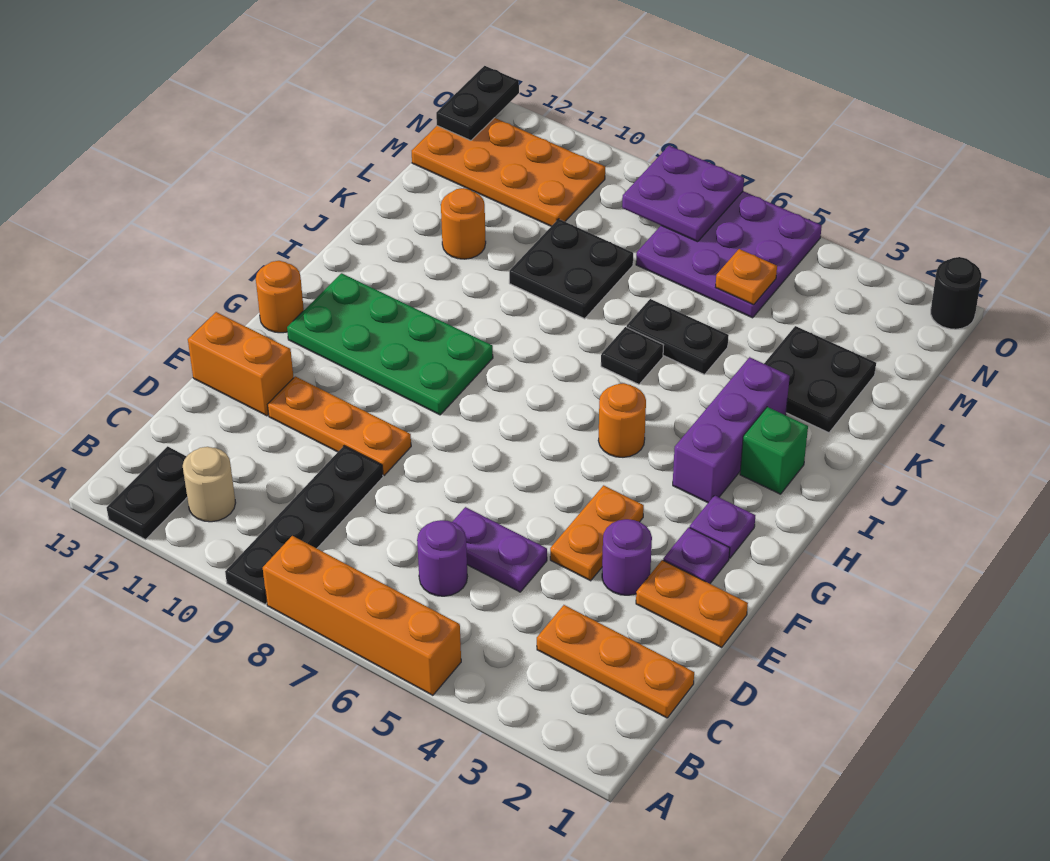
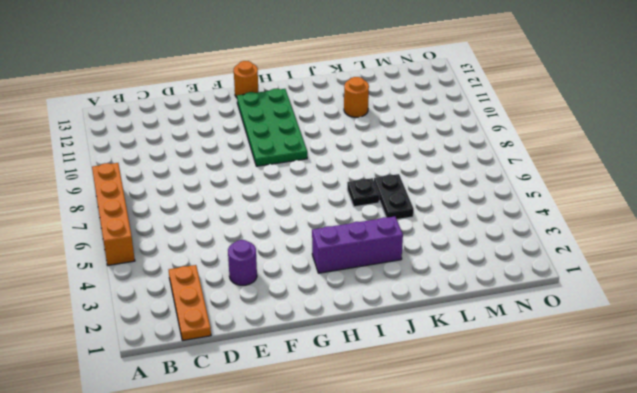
none -> black plate A9:D9 level 1
none -> black plate A12:B12 level 1
none -> tan round brick B11 level 1
none -> purple round brick C6 level 1

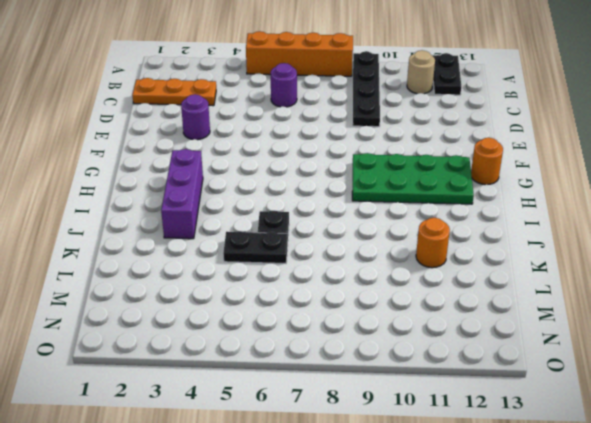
none -> purple plate D5:D6 level 1
none -> orange plate E1:E2 level 1
none -> orange plate E4:F4 level 1
none -> orange plate E9:E11 level 1

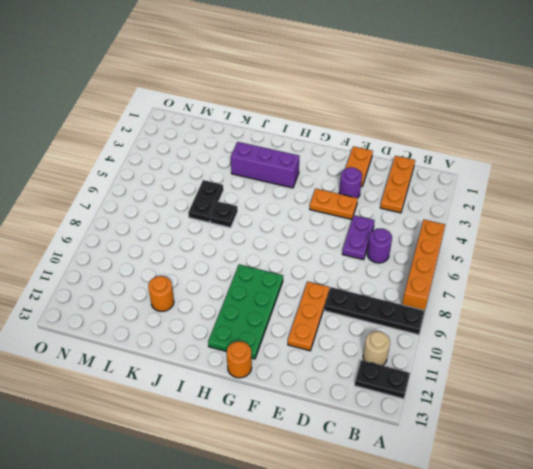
none -> orange brick E12:E13 level 1
none -> purple plate F2 level 1
none -> purple plate G2 level 1
none -> orange round brick H5 level 1

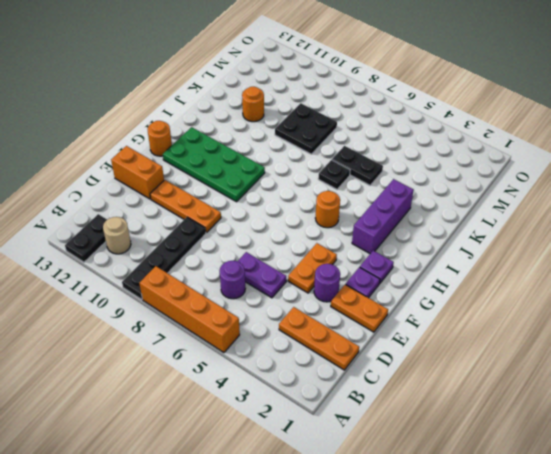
none -> green brick I2 level 1
none -> black plate K2:L3 level 1
none -> purple plate M5:O7 level 1
none -> orange plate M10:N13 level 1

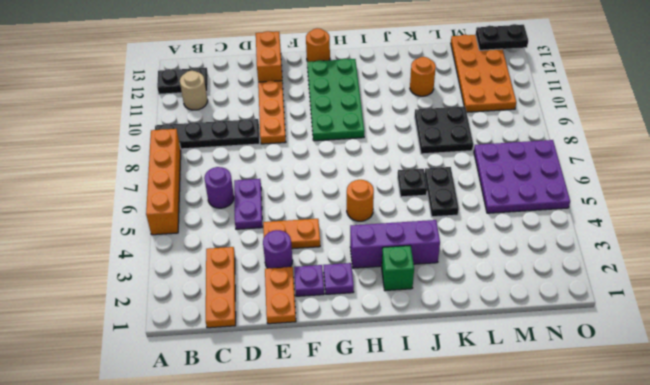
none -> black plate K2:L3 level 1
none -> black round brick O1 level 1
none -> orange plate M5 level 2
none -> purple plate N7:O8 level 2

